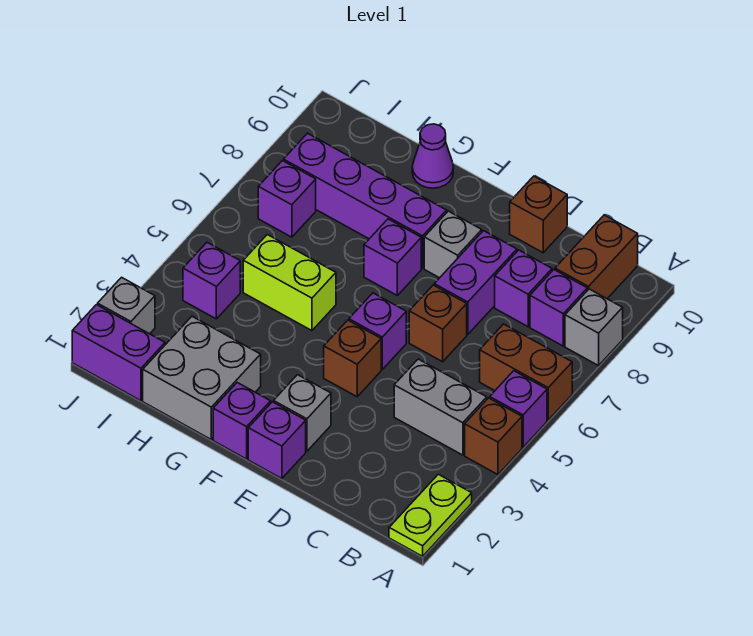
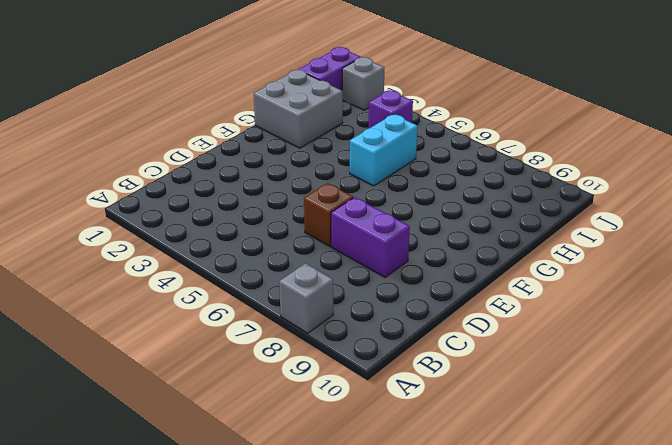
cyan brick G5:H5 level 1 -> lime brick G5:H5 level 1
none -> lime plate A1:A2 level 1
none -> brown brick A4 level 1
none -> purple brick A5 level 1

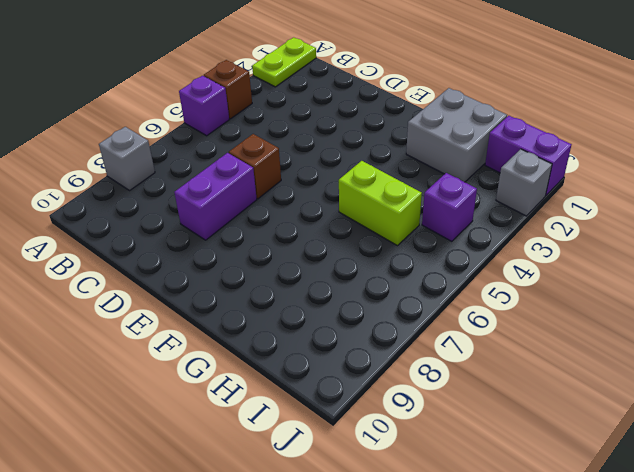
none -> brown brick A6:B6 level 1
none -> grey brick B4:C4 level 1
none -> purple brick B8 level 1

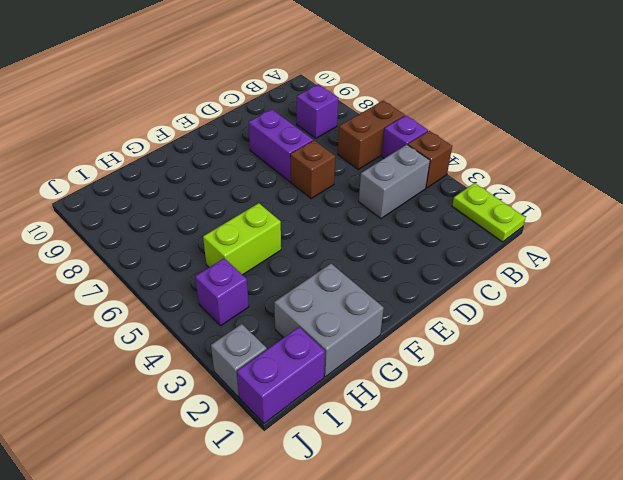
none -> grey brick A8 level 1
none -> brown brick B9:B10 level 1
none -> purple brick C8 level 1

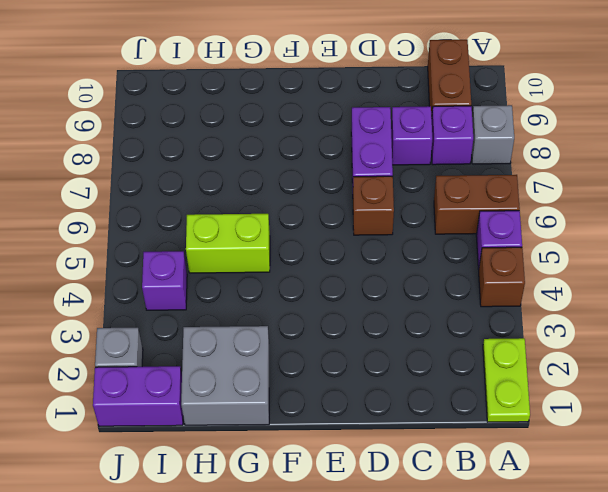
none -> grey brick B4:C4 level 1
none -> brown brick D10 level 1
none -> purple brick E1 level 1

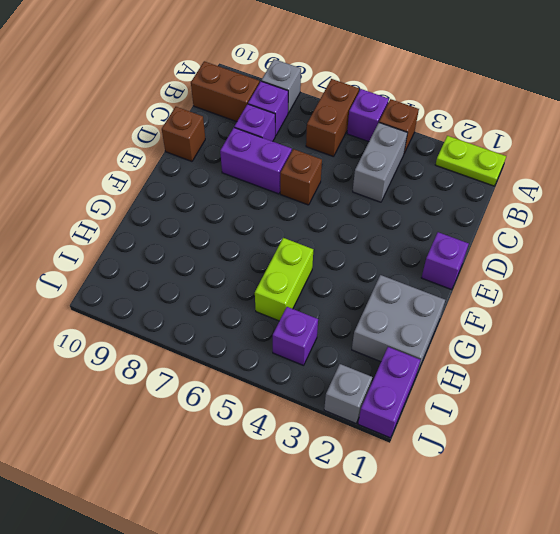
none -> grey brick E2 level 1
none -> brown brick E4 level 1
none -> purple brick E5 level 1

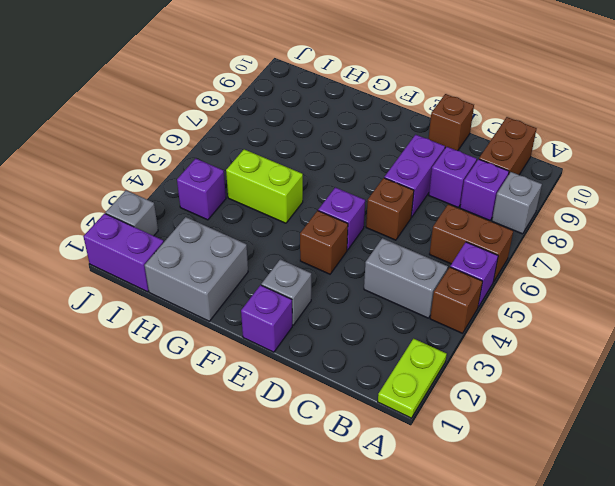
none -> grey brick E8 level 1
none -> purple brick F1 level 1
none -> purple brick F7 level 1

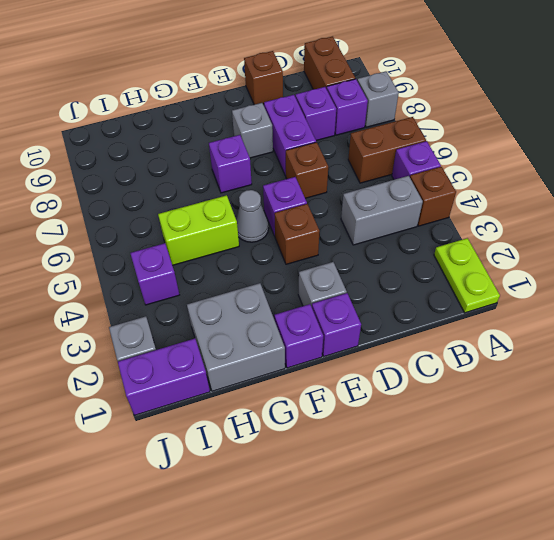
grey cone F5 level 1 -> none
none -> purple brick F8:I8 level 1
none -> purple cone G10 level 1
none -> purple brick I7 level 1

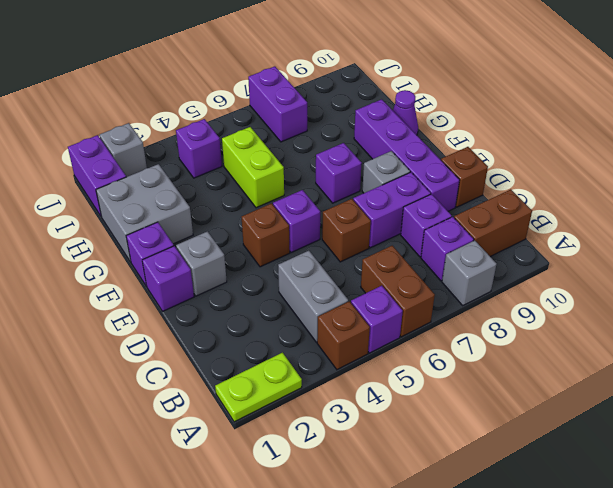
purple brick D9:G9 level 1 -> purple brick F8:I8 level 1
purple brick I7:J7 level 1 -> purple brick I7 level 1

